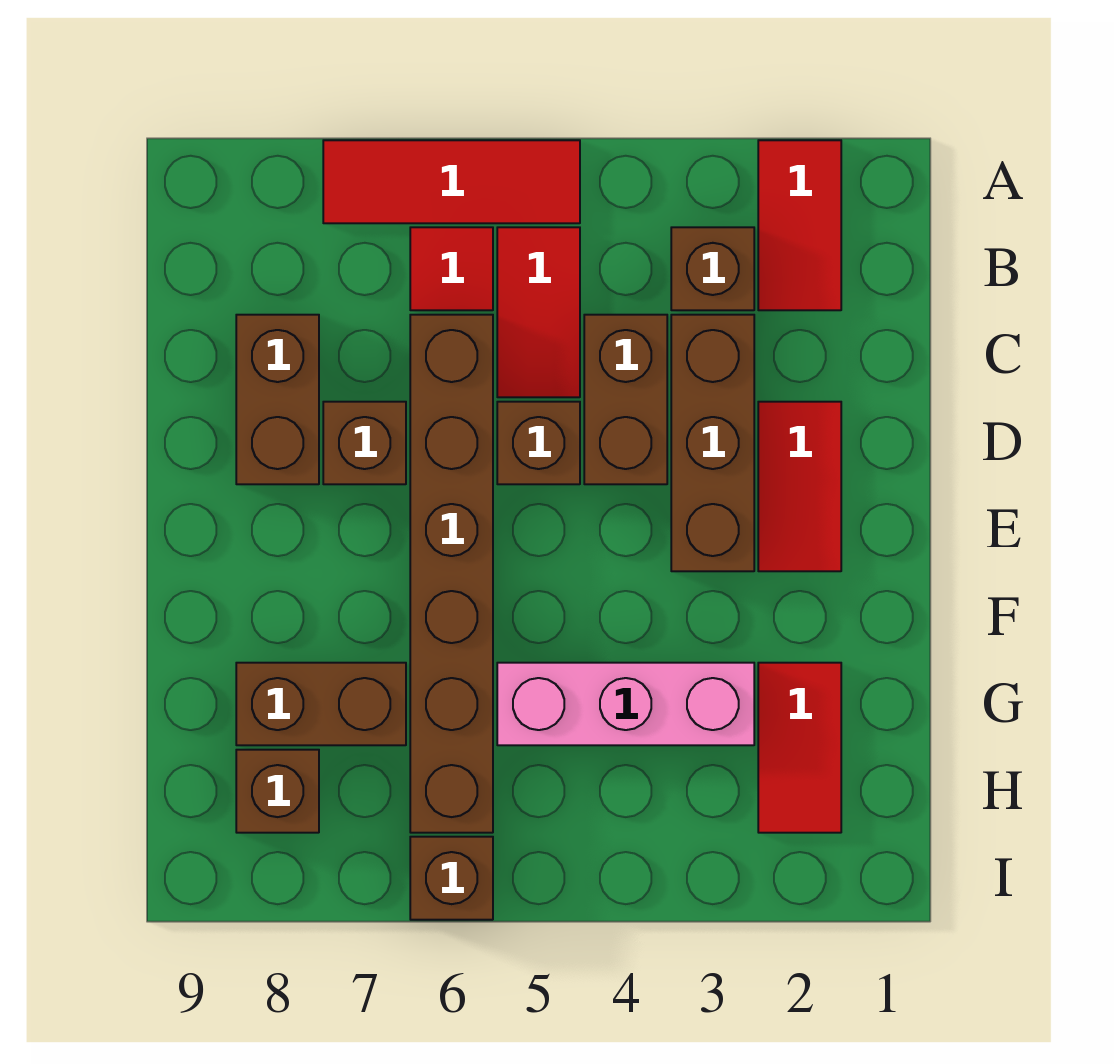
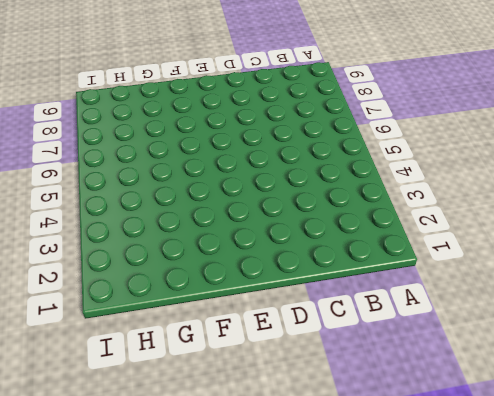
none -> red tile A2:B2 level 1
none -> red tile A5:A7 level 1
none -> brown brick B3 level 1

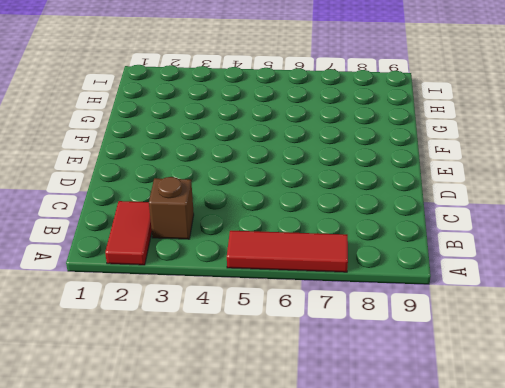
none -> red tile B5:C5 level 1
none -> red tile B6 level 1
none -> brown brick C3:E3 level 1

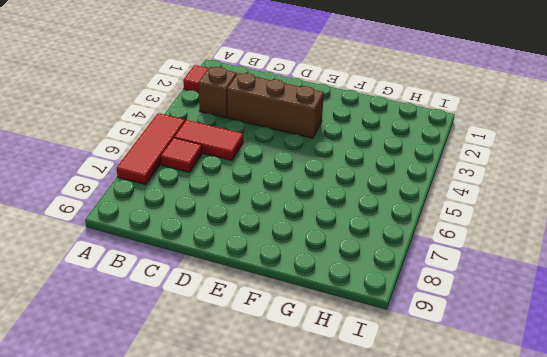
none -> brown brick C4:D4 level 1
none -> brown brick C6:H6 level 1
none -> brown brick C8:D8 level 1

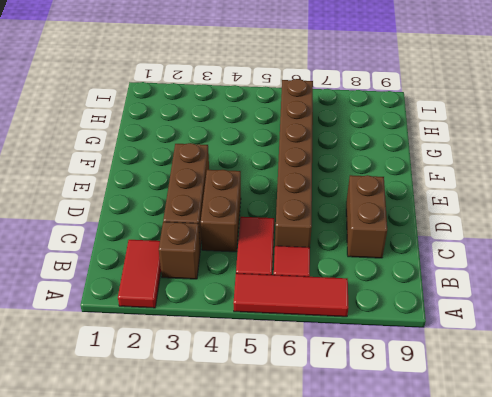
none -> red tile D2:E2 level 1
none -> brown brick D5 level 1
none -> brown brick D7 level 1

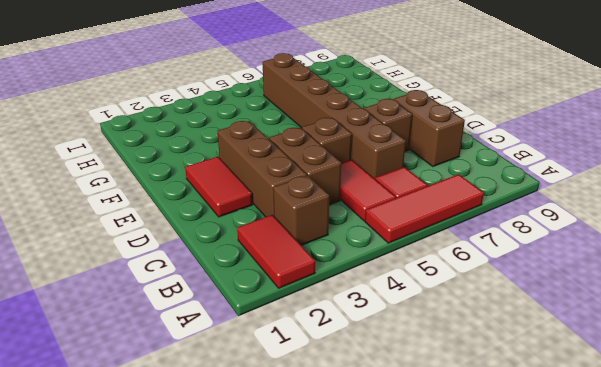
none -> red tile G2:H2 level 1
none -> pink brick G3:G5 level 1
none -> brown brick G7:G8 level 1

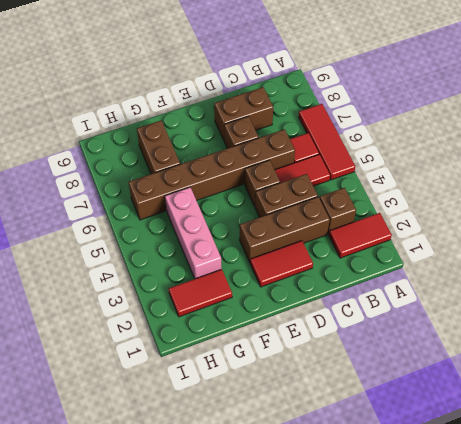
none -> brown brick H8 level 1
none -> brown brick I6 level 1

